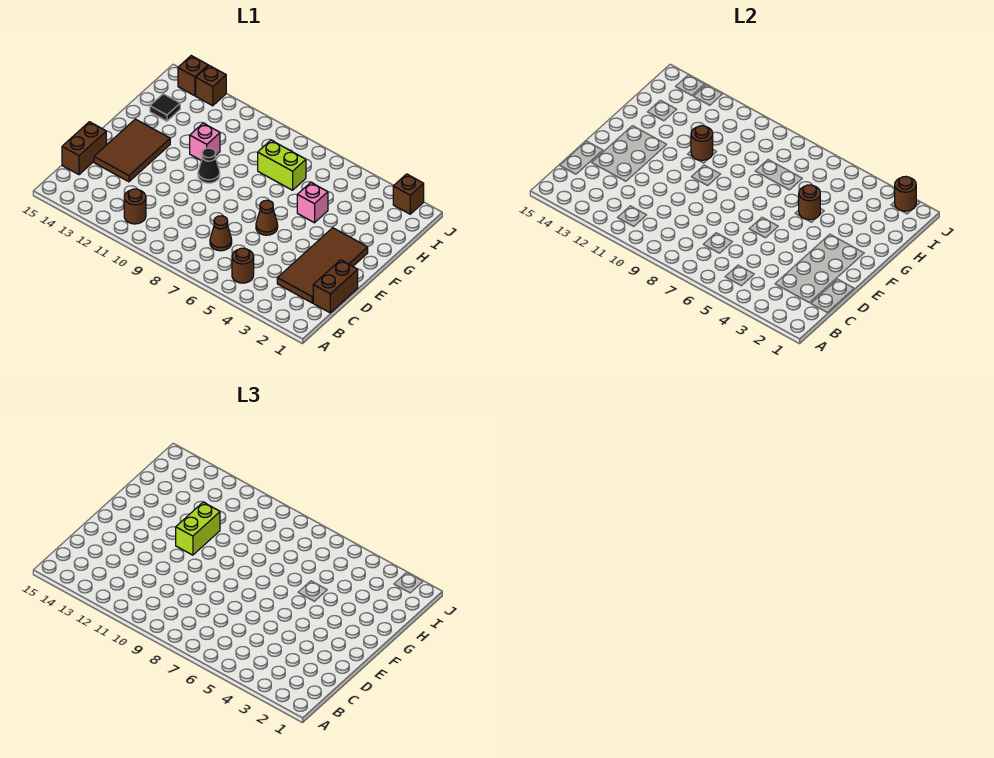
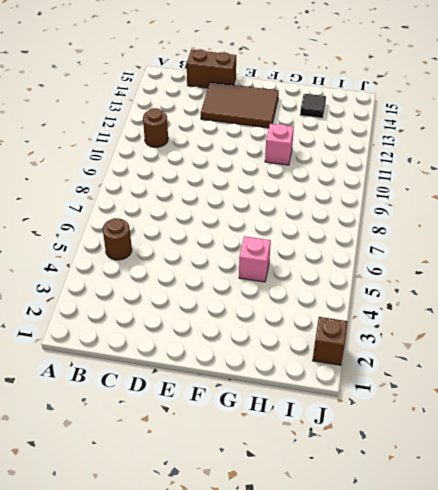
none -> brown brick C1:D1 level 1
none -> brown tile C2:F3 level 1
none -> brown cone C7 level 1

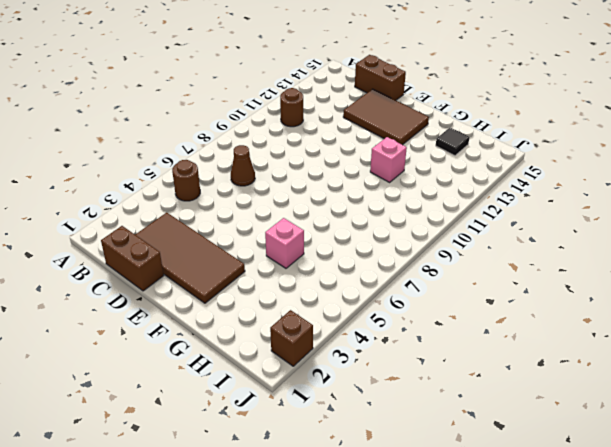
none -> brown cone E6 level 1
none -> black cone F10 level 1
none -> lime brick H7:H8 level 1

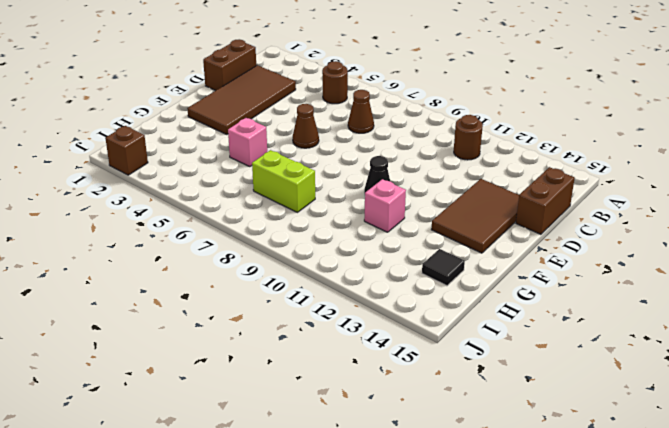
none -> brown brick J13 level 1
none -> brown brick J14 level 1
none -> brown round brick G5 level 2

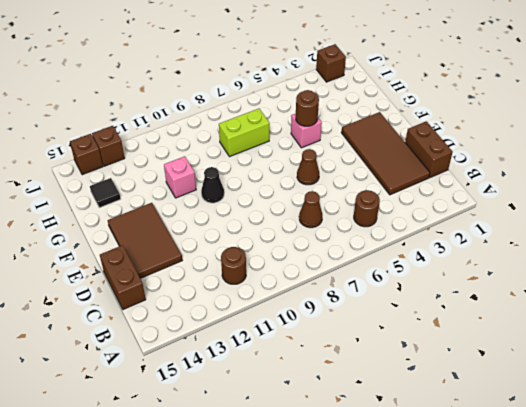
none -> brown round brick G11 level 2
none -> brown round brick J2 level 2
none -> lime brick F11:G11 level 3

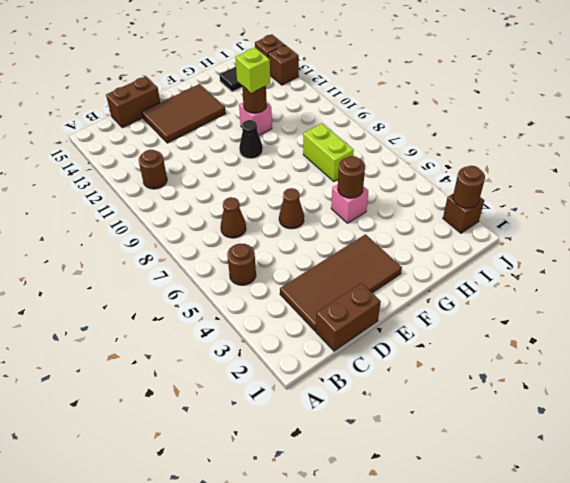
lime brick G11 level 3 -> lime brick F11:G11 level 3

